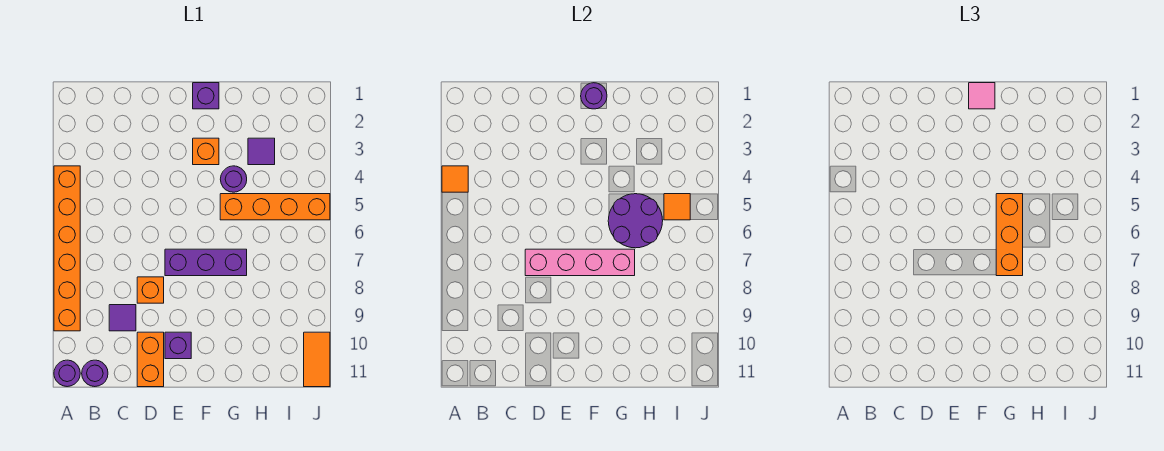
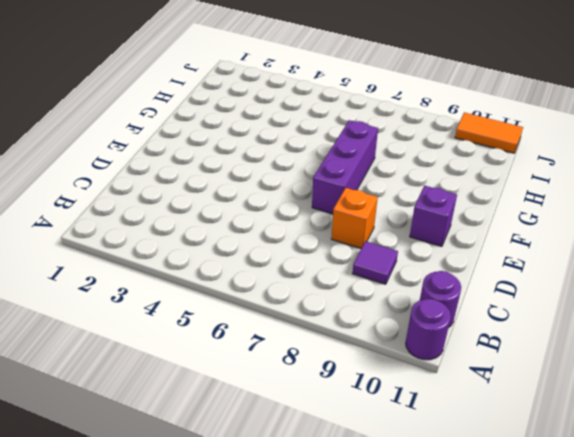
none -> orange brick A4:A9 level 1
none -> orange brick D10:D11 level 1
none -> purple brick F1 level 1

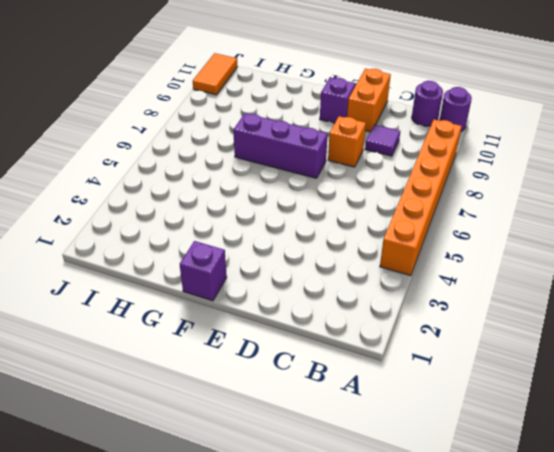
none -> orange brick F3 level 1
none -> purple round brick G4 level 1
none -> orange brick G5:J5 level 1

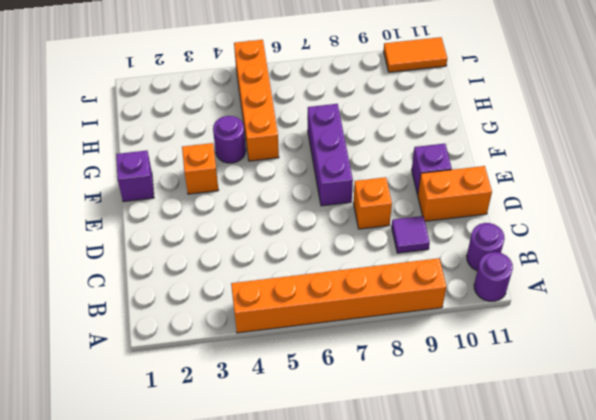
none -> purple tile H3 level 1
none -> orange tile A4 level 2
none -> pink brick D7:G7 level 2

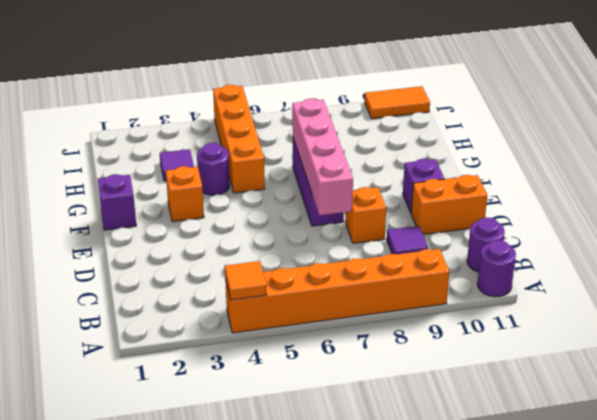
none -> purple round brick F1 level 2
none -> purple round brick G5:H6 level 2
none -> orange tile I5 level 2

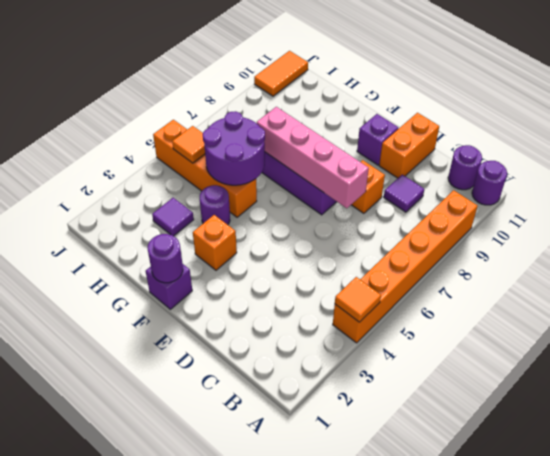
none -> pink tile F1 level 3
none -> orange brick G5:G7 level 3

